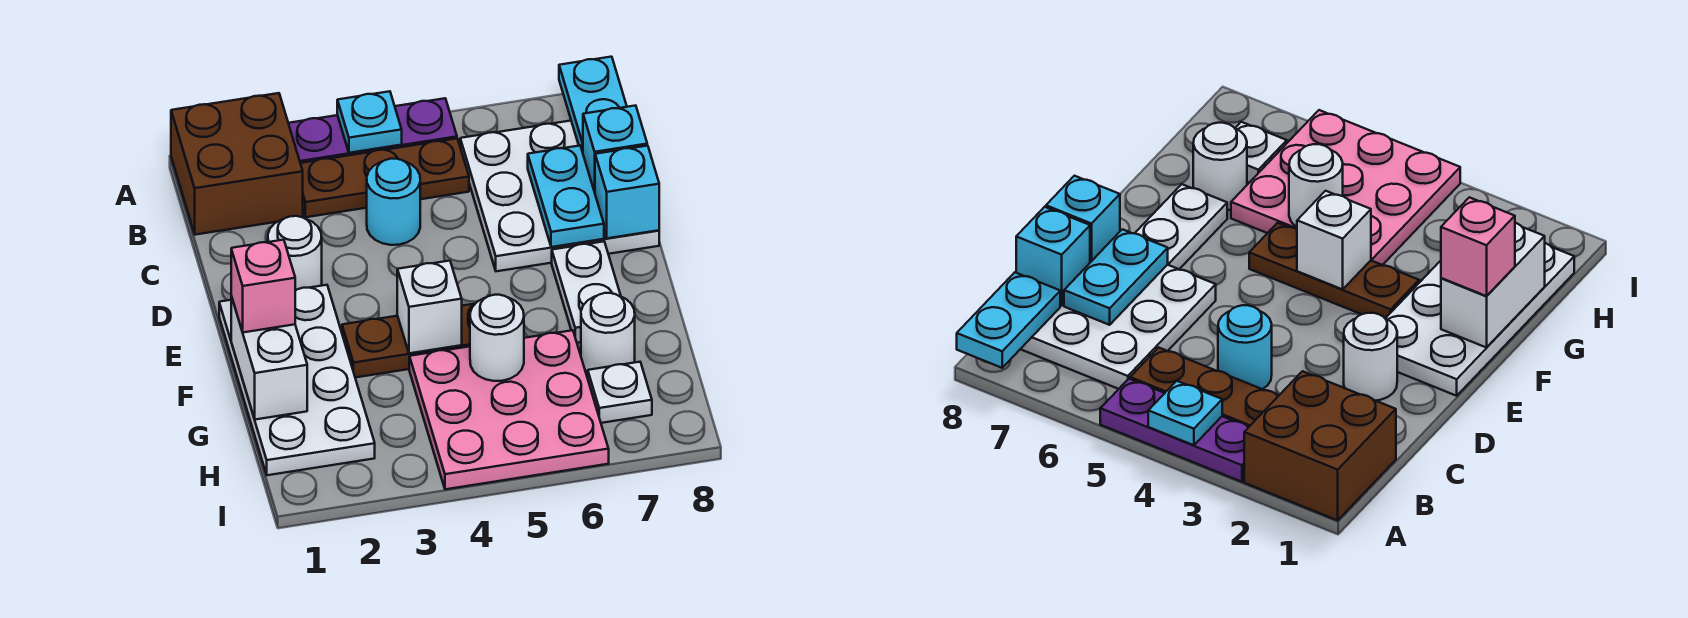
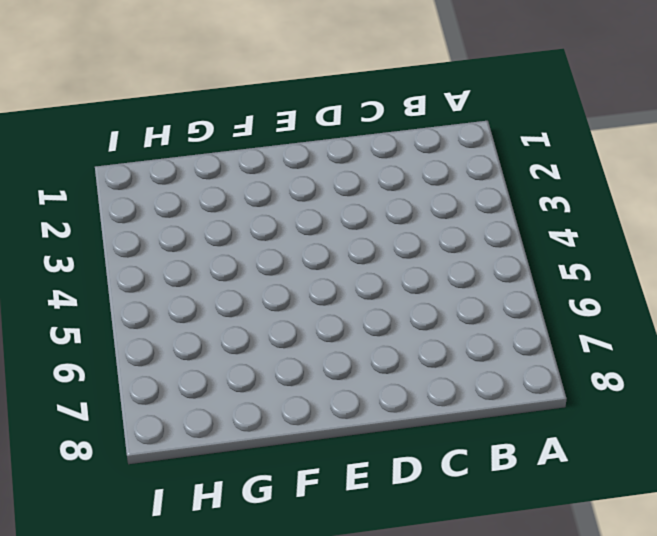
none -> brown brick A1:B2 level 1
none -> purple plate A3:A5 level 1
none -> brown plate B3:B5 level 1

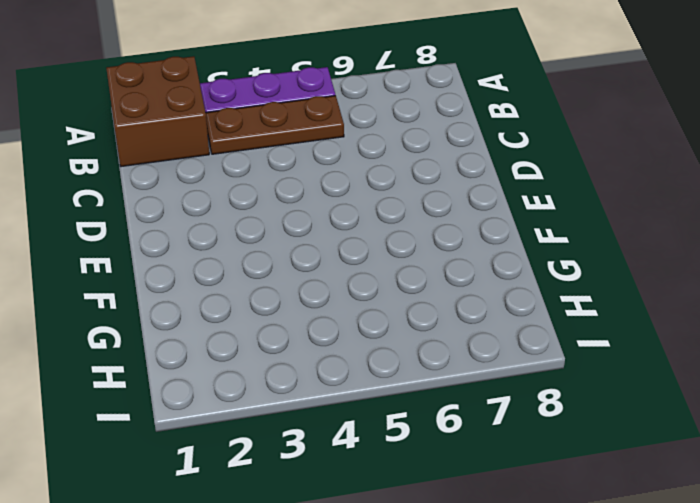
none -> white plate B6:D8 level 1
none -> cyan round brick C4 level 1
none -> white round brick D2 level 1

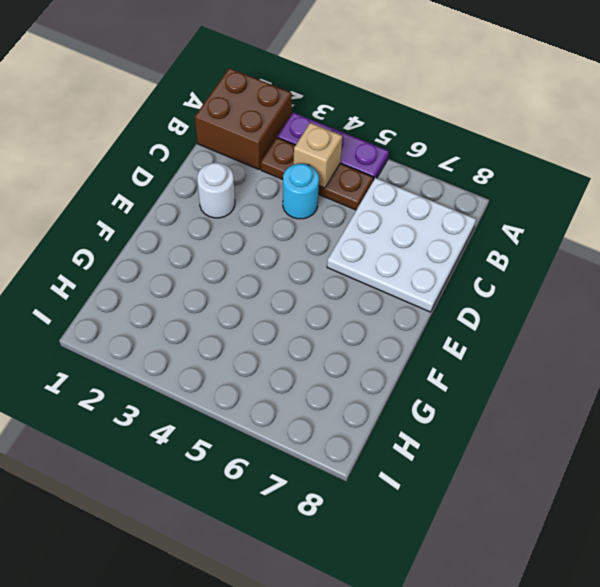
tan brick B4 level 2 -> none
none -> white plate E1:H2 level 1
none -> white plate E7:F7 level 1
none -> brown plate F3:F5 level 1

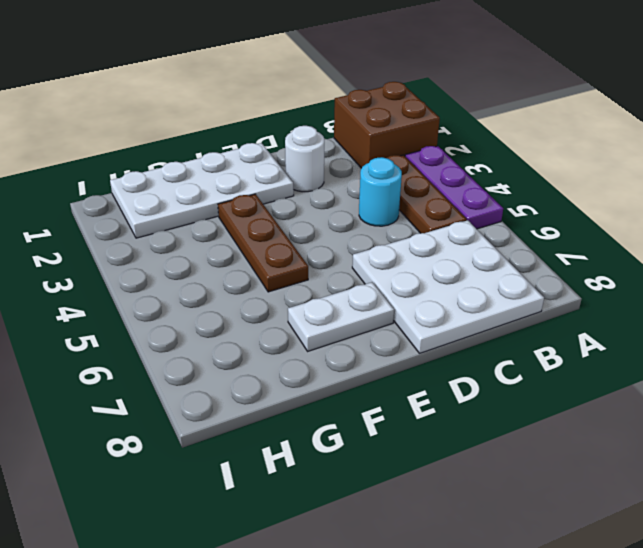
none -> pink plate G4:I6 level 1
none -> white round brick G7 level 1
none -> white plate H7 level 1

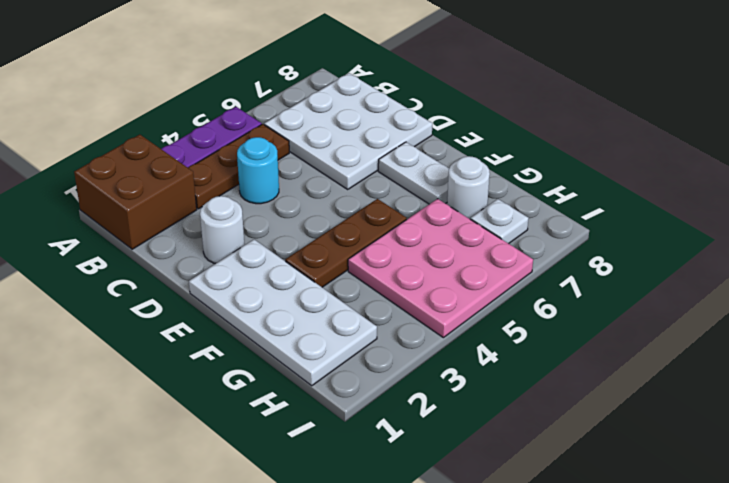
none -> cyan plate A4 level 2
none -> cyan plate A8:B8 level 2
none -> cyan plate C7:D7 level 2

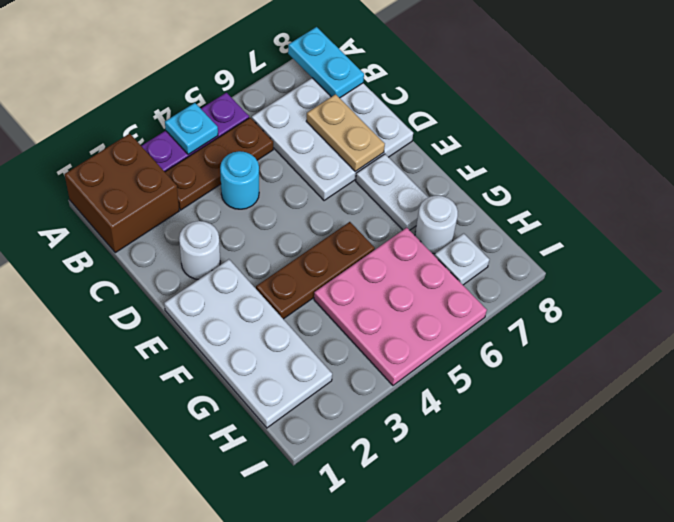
tan plate C7:D7 level 2 -> cyan plate C7:D7 level 2
none -> cyan brick C8 level 2
none -> cyan brick D8 level 2
none -> white brick F1:G1 level 2

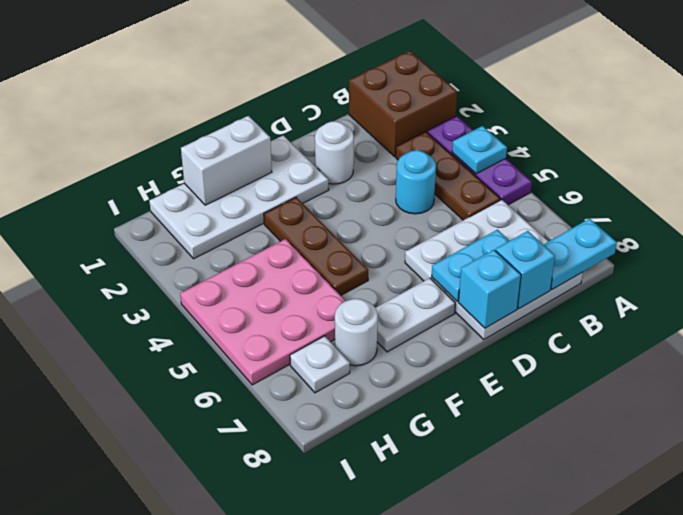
none -> white brick F4 level 2
none -> white round brick G5 level 2
none -> pink brick F1 level 3

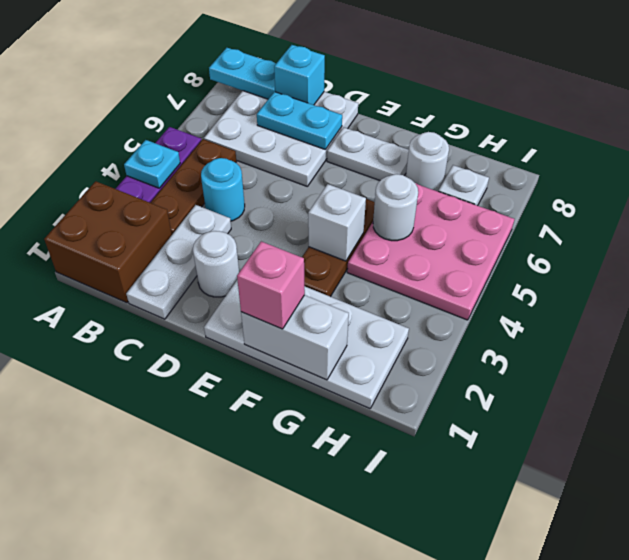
white plate C1:C3 level 1 -> none
none -> cyan brick D8 level 2

